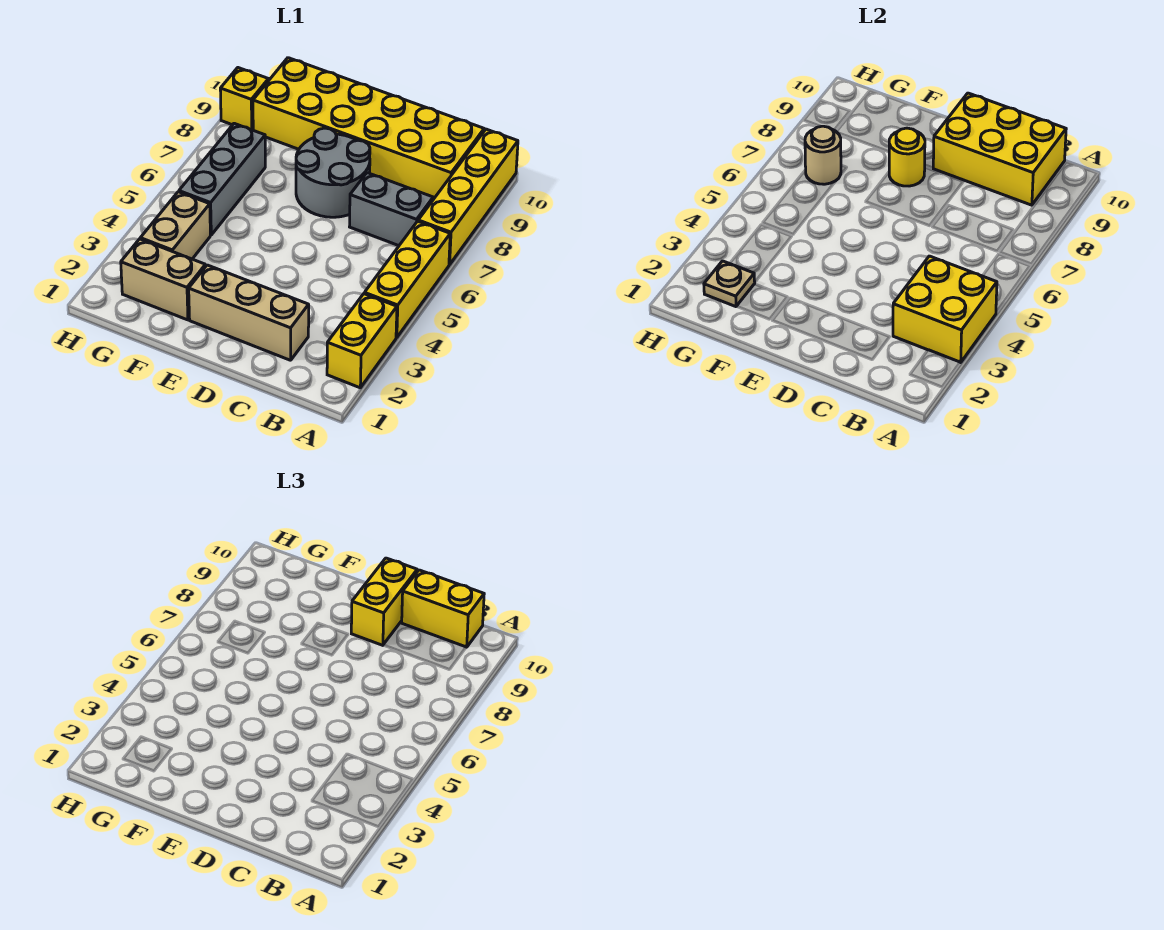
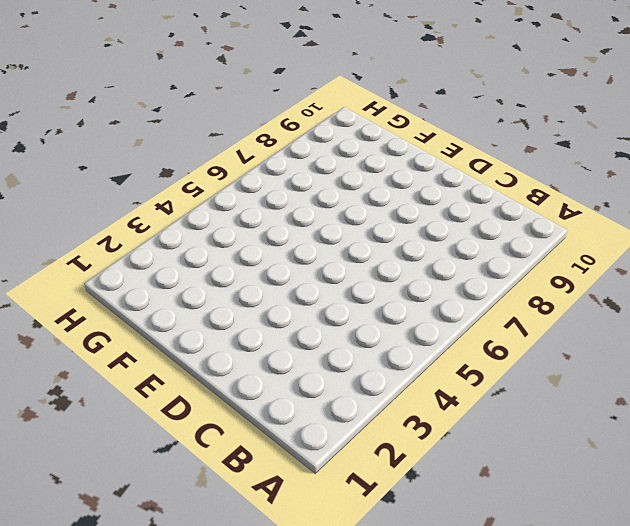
none -> yellow brick A2:A3 level 1
none -> yellow brick A4:A6 level 1
none -> yellow brick A7:A10 level 1

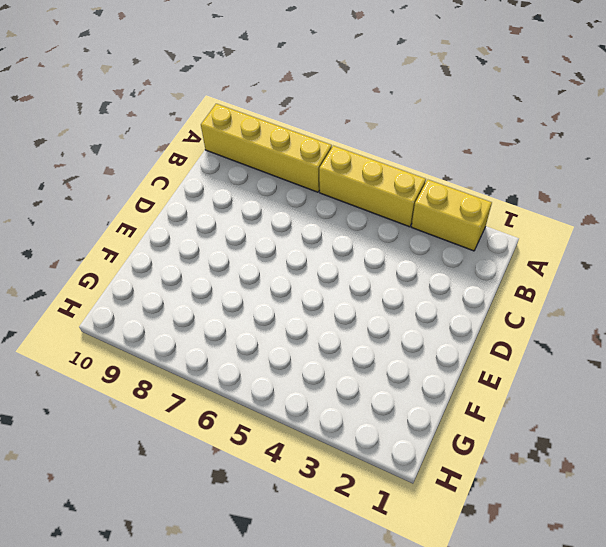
none -> grey brick B7:C7 level 1
none -> yellow brick B9:G10 level 1
none -> tan brick C2:E2 level 1

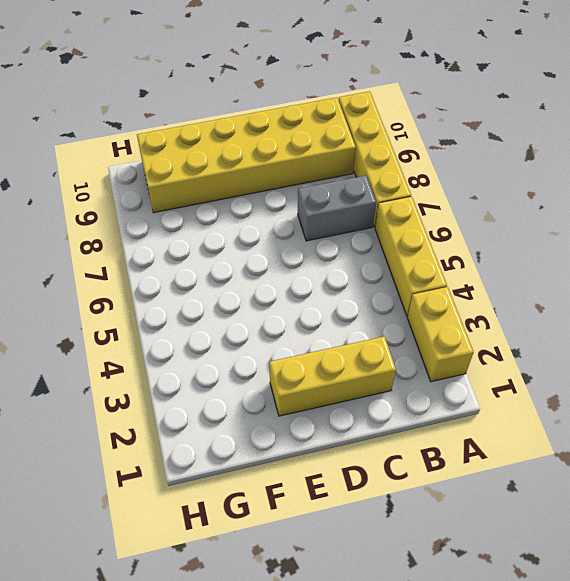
yellow brick C2:E2 level 1 -> tan brick C2:E2 level 1
none -> grey round brick D7:E8 level 1
none -> tan brick F2:G2 level 1
none -> tan brick G3:G4 level 1

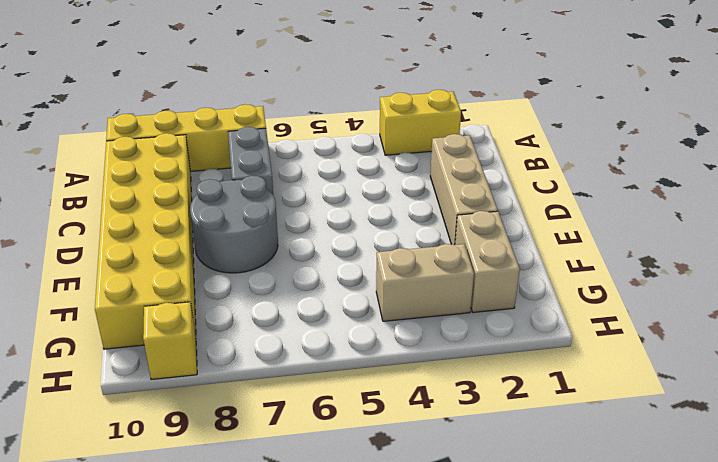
none -> yellow brick A4:A6 level 1
none -> grey brick G5:G7 level 1
none -> yellow brick A3:B4 level 2

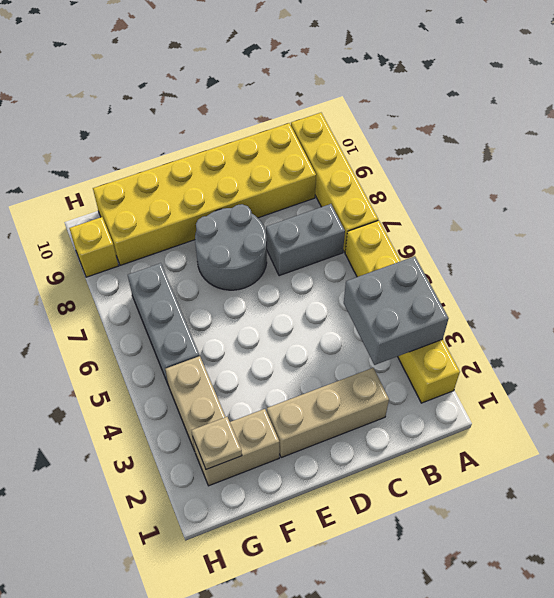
grey brick A3:B4 level 2 -> yellow brick A3:B4 level 2
none -> yellow brick B9:D10 level 2
none -> yellow round brick E8 level 2
none -> tan round brick G7 level 2

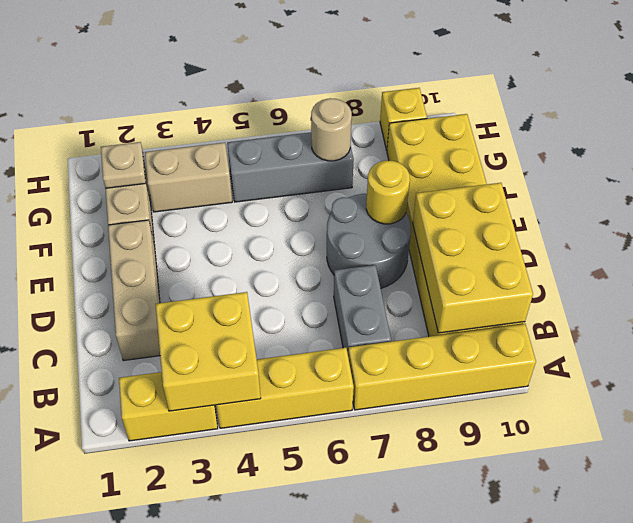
none -> yellow brick B10:C10 level 3
none -> yellow brick D9:D10 level 3

